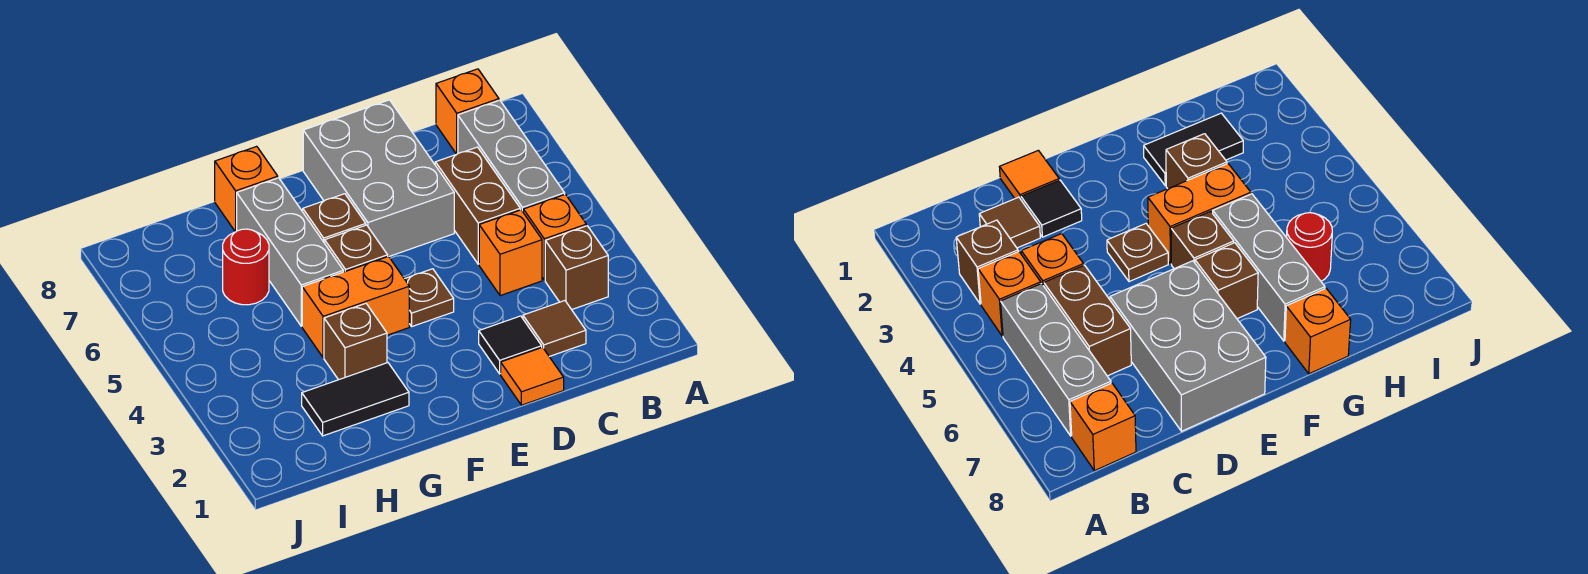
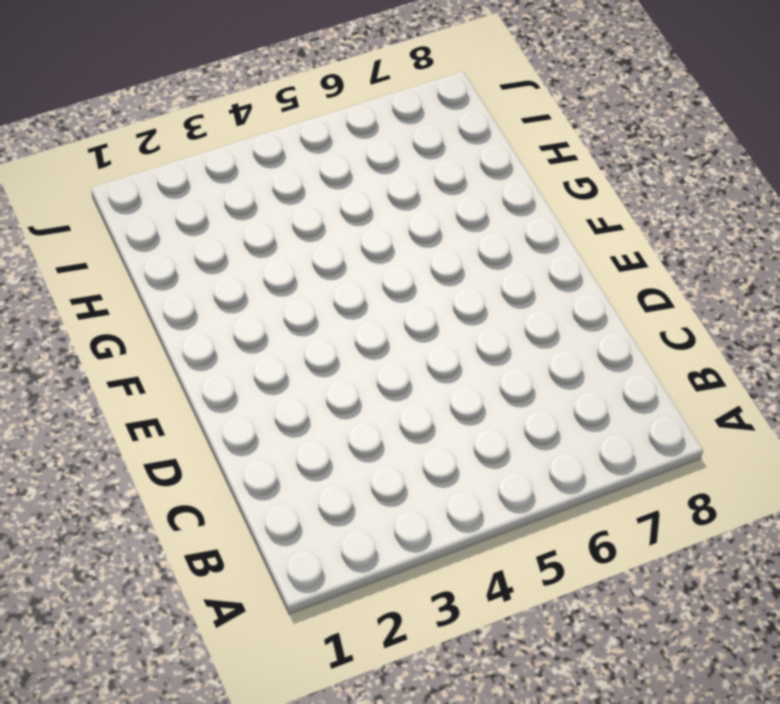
none -> brown brick B3 level 1
none -> orange brick B4 level 1
none -> grey brick B5:B7 level 1

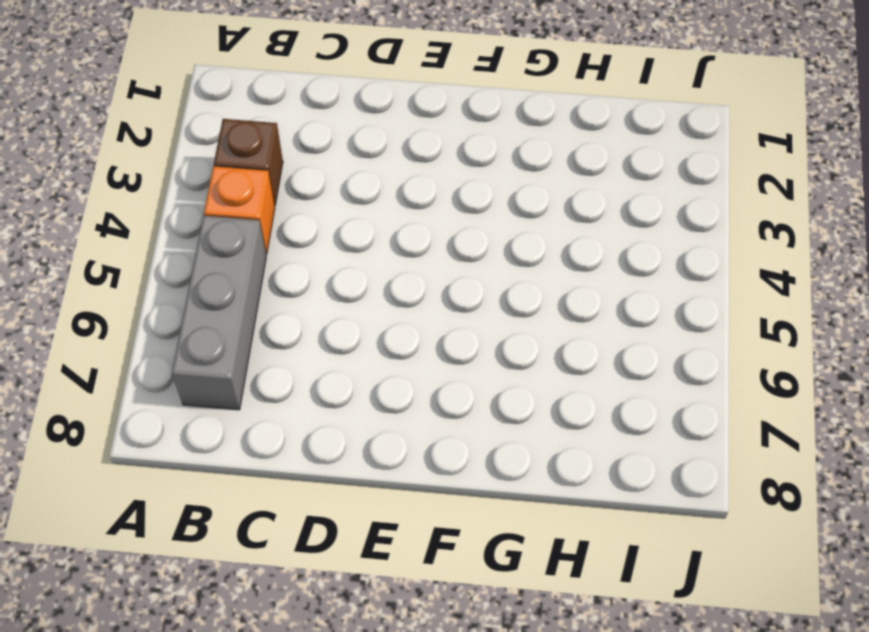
none -> orange brick B8 level 1
none -> brown tile C2 level 1
none -> orange brick C4 level 1

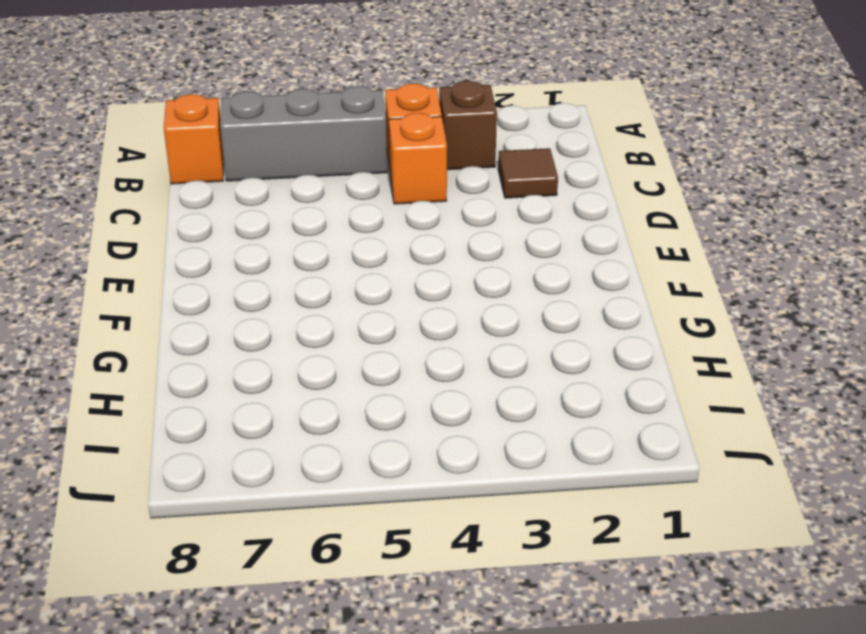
none -> brown brick C5:C6 level 1
none -> orange tile D1 level 1
none -> black tile D2 level 1

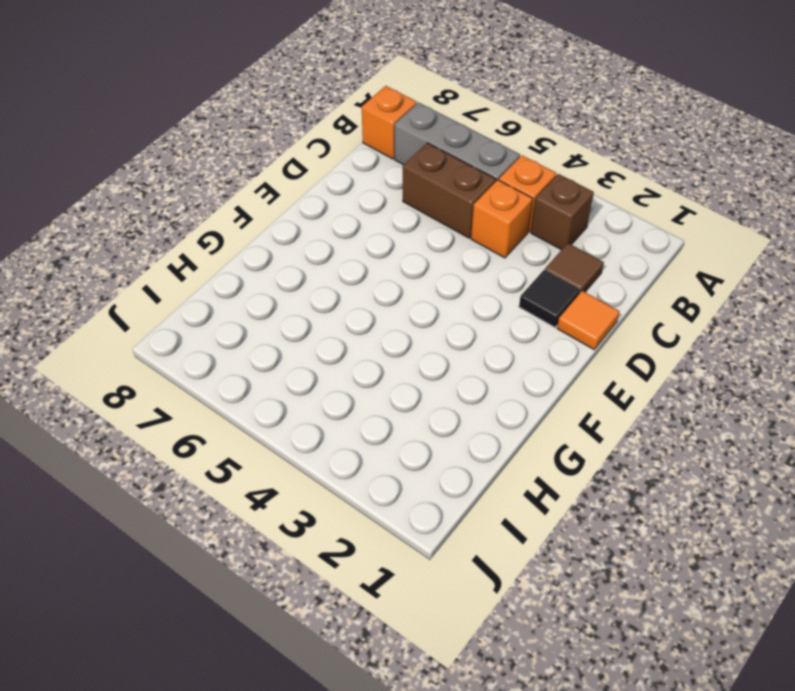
none -> grey brick D6:E8 level 1
none -> brown plate E4 level 1
none -> orange brick F4:G4 level 1

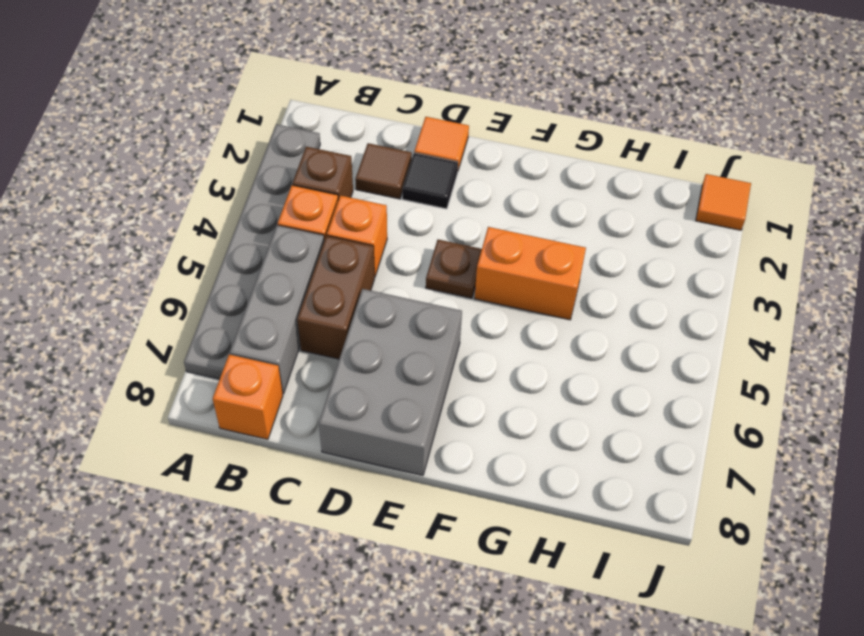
grey plate A2:A7 level 1 -> none
orange tile J1 level 1 -> none
none -> brown brick F5 level 1
none -> brown brick F6 level 1
none -> black tile G2:H2 level 1

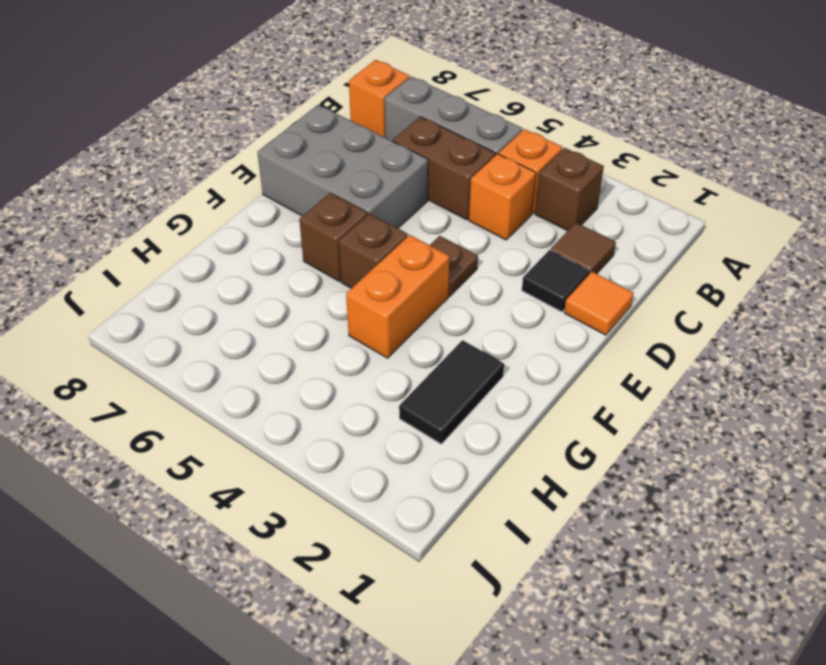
none -> brown brick G3 level 1
none -> grey brick G5:G7 level 1
none -> orange brick G8 level 1

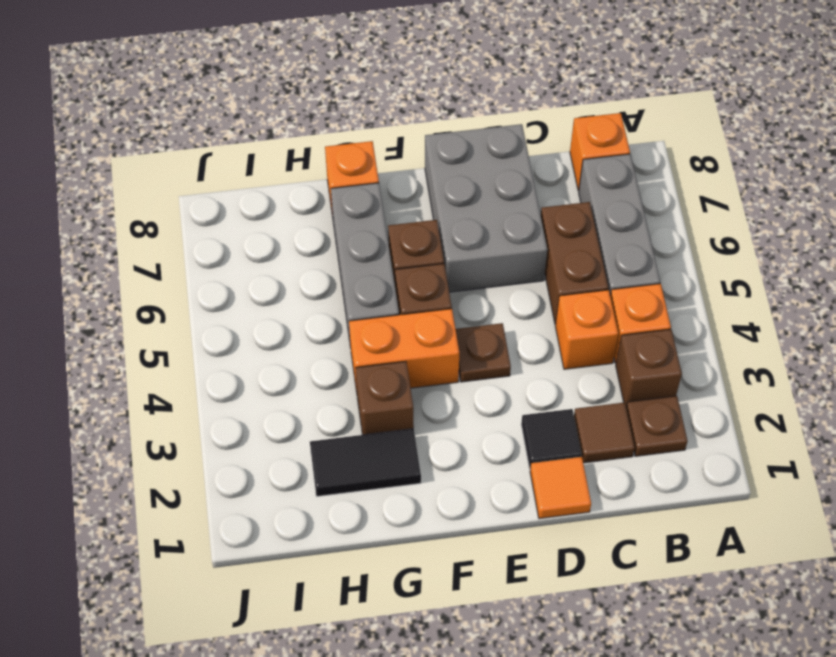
brown plate B2 level 1 -> none
none -> red round brick H6 level 1

